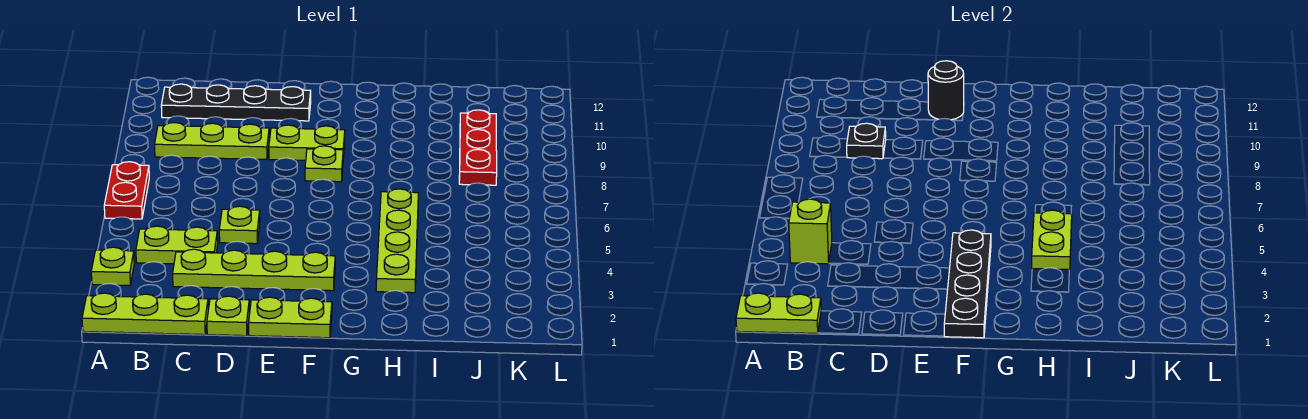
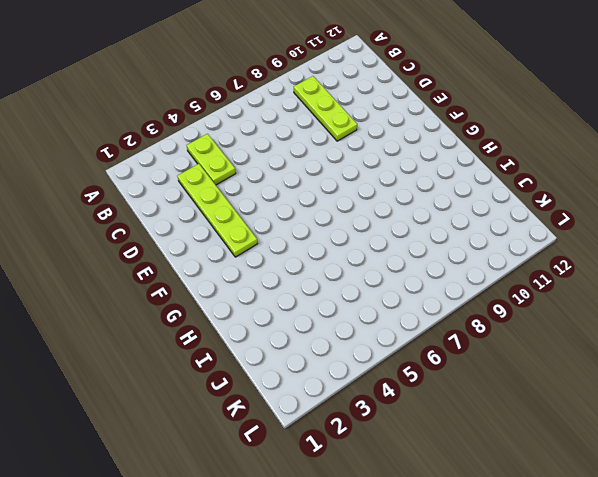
none -> lime plate A1:C1 level 1
none -> lime plate A3 level 1
none -> red plate A6:A7 level 1

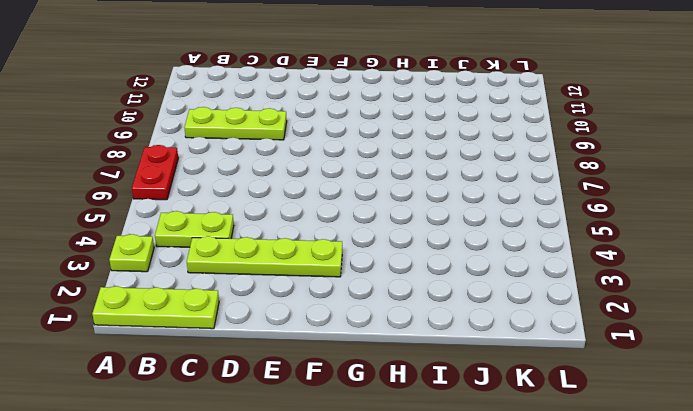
none -> black plate B11:E11 level 1
none -> lime plate D1 level 1
none -> lime plate D5 level 1

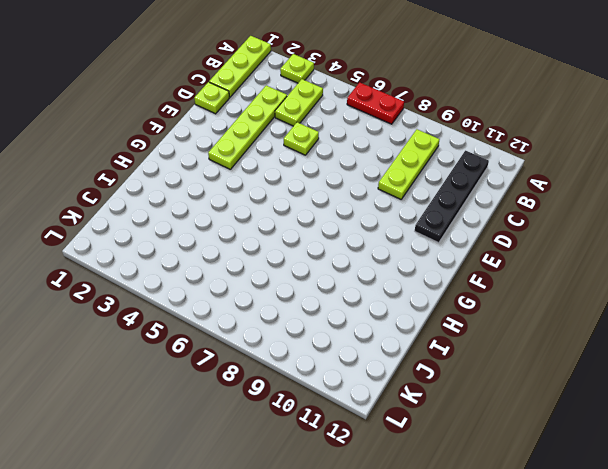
none -> lime plate E1:F1 level 1
none -> lime plate E9:F9 level 1
none -> lime plate F8 level 1

